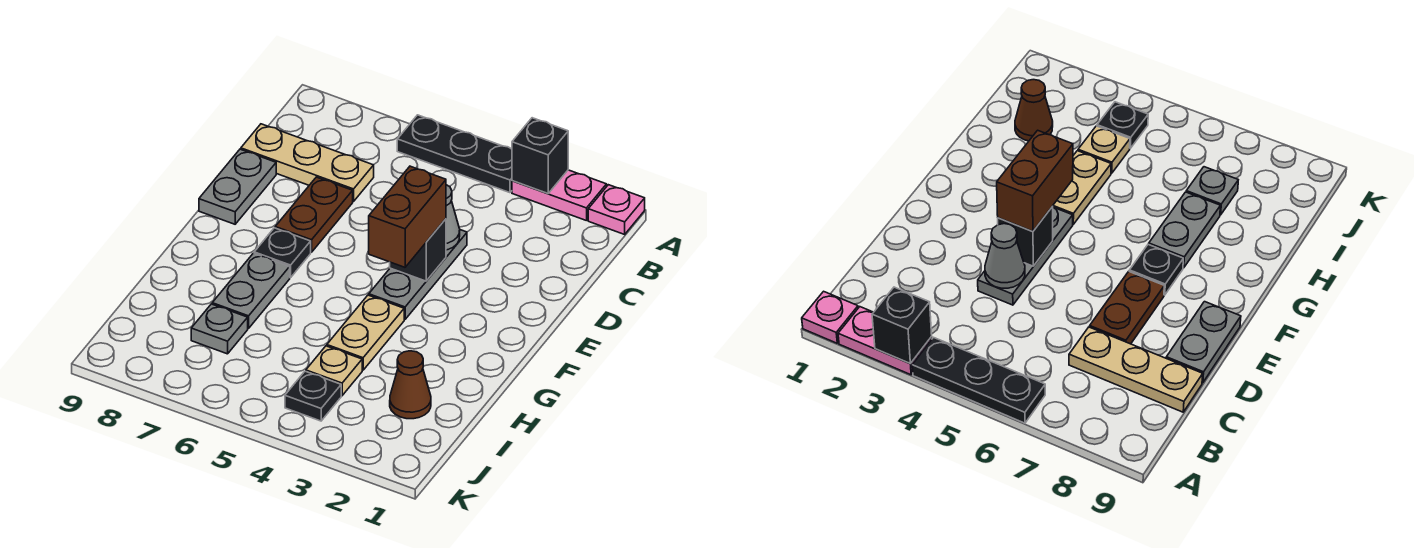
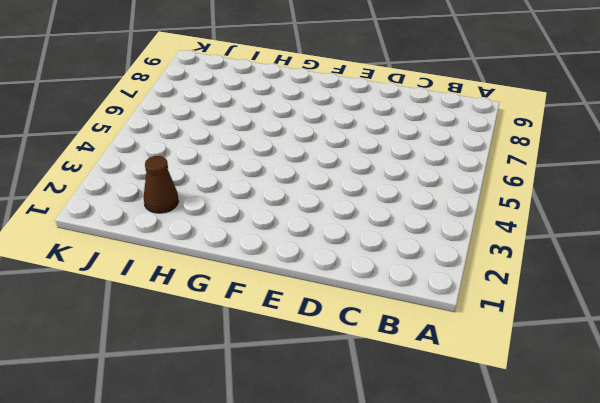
none -> pink plate A1 level 1
none -> pink plate A2:A3 level 1
none -> black plate A4:A6 level 1

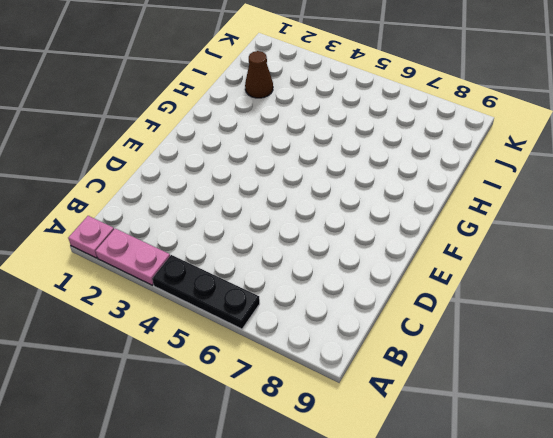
none -> tan plate C7:C9 level 1
none -> grey plate D4:F4 level 1
none -> brown plate D7:E7 level 1

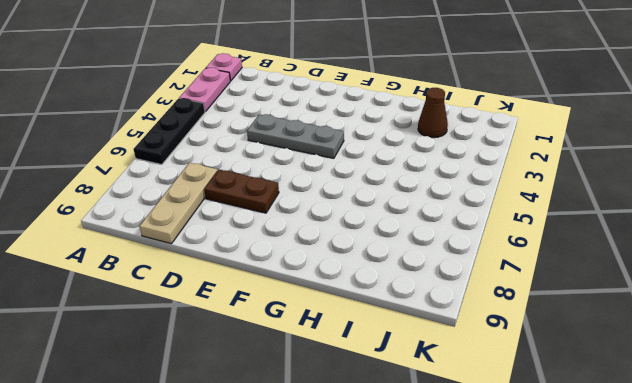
none -> grey plate D9:E9 level 1
none -> black plate F7 level 1
none -> tan plate G4:H4 level 1

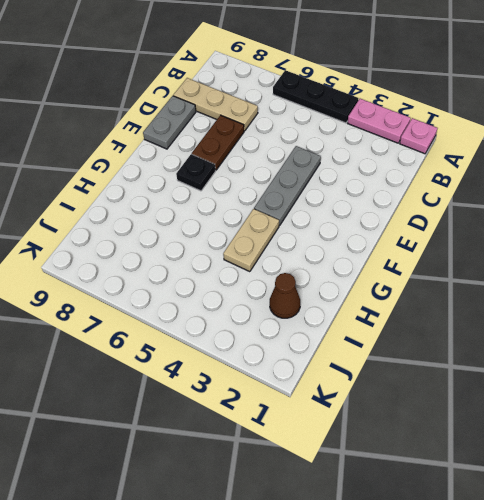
none -> grey plate G7:H7 level 1
none -> tan plate I4 level 1
none -> grey plate I7 level 1

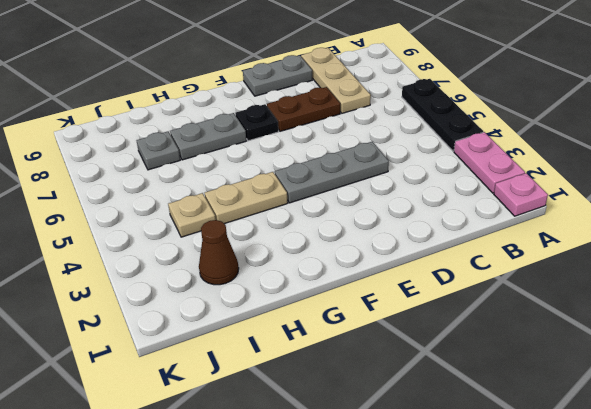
none -> black plate J4 level 1
none -> black brick A3 level 2
none -> grey cone D4 level 2

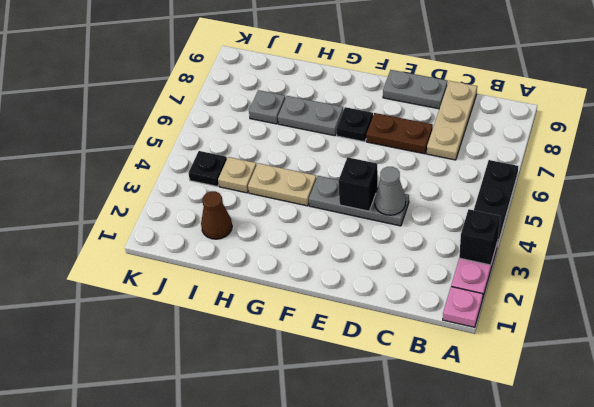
none -> brown brick E4:F4 level 3

